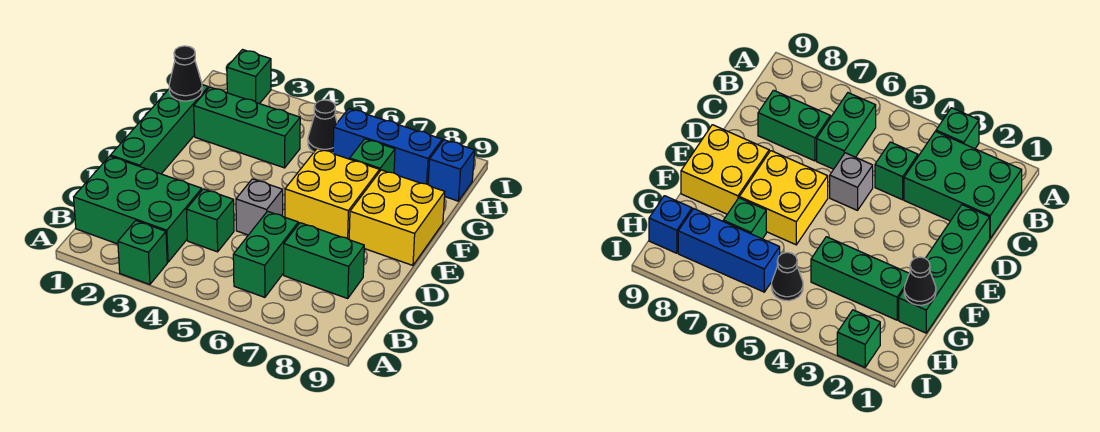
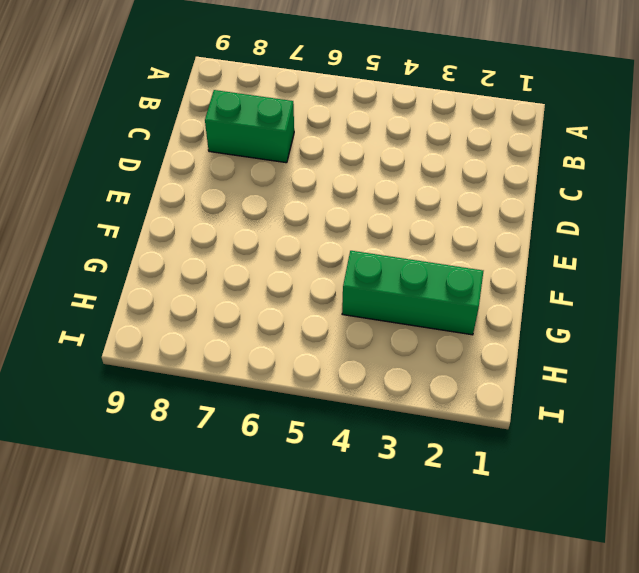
none -> green brick A3 level 1
none -> green brick B1:C3 level 1
none -> green brick B6:C6 level 1

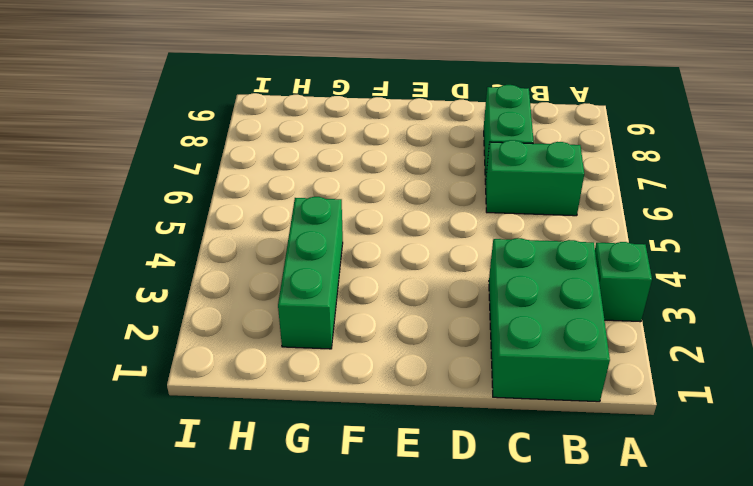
none -> green brick C4 level 1
none -> green brick D1:G1 level 1
none -> grey brick D5 level 1

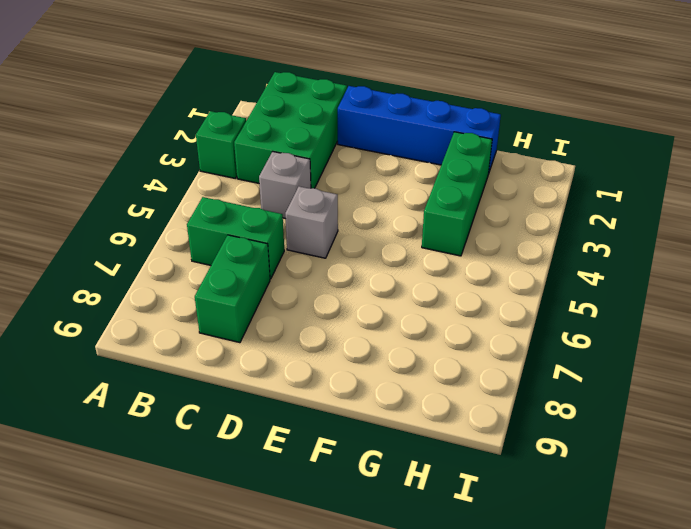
grey brick C4 level 1 -> green brick C4 level 1
blue brick D1:G1 level 1 -> green brick D1:G1 level 1
none -> yellow brick E6:F7 level 1
none -> yellow brick E8:F9 level 1
none -> green brick G7 level 1

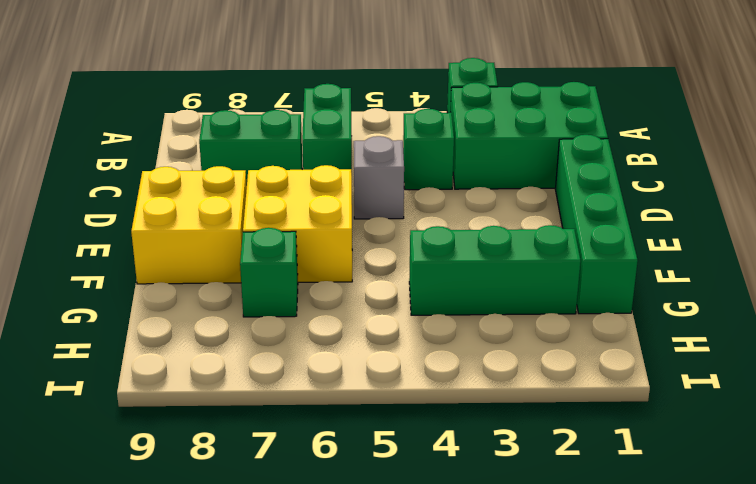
none -> black cone H5 level 1
none -> blue brick H6:H8 level 1
none -> blue brick H9 level 1

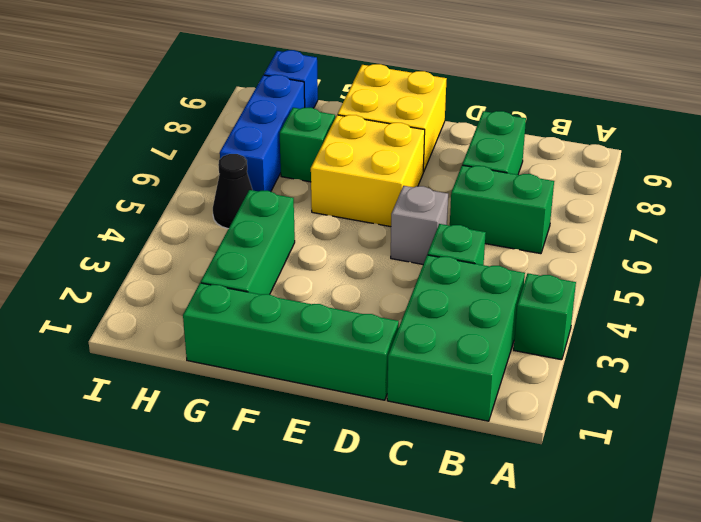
none -> green brick I2 level 1
none -> black cone G1 level 2

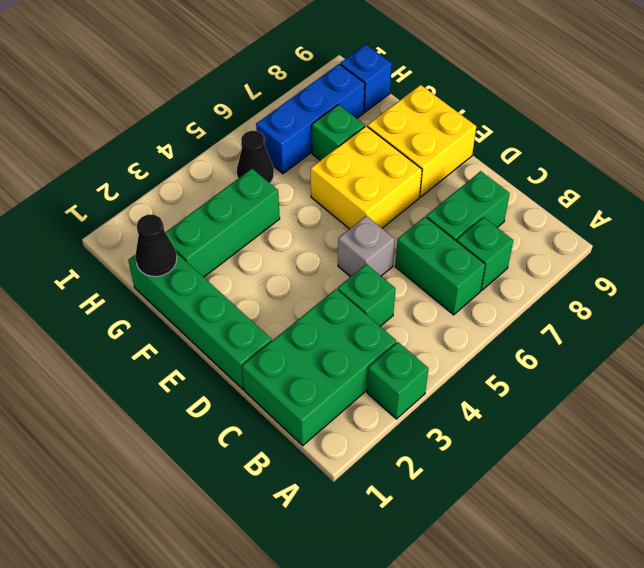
green brick B7 level 1 -> green brick I2 level 1

